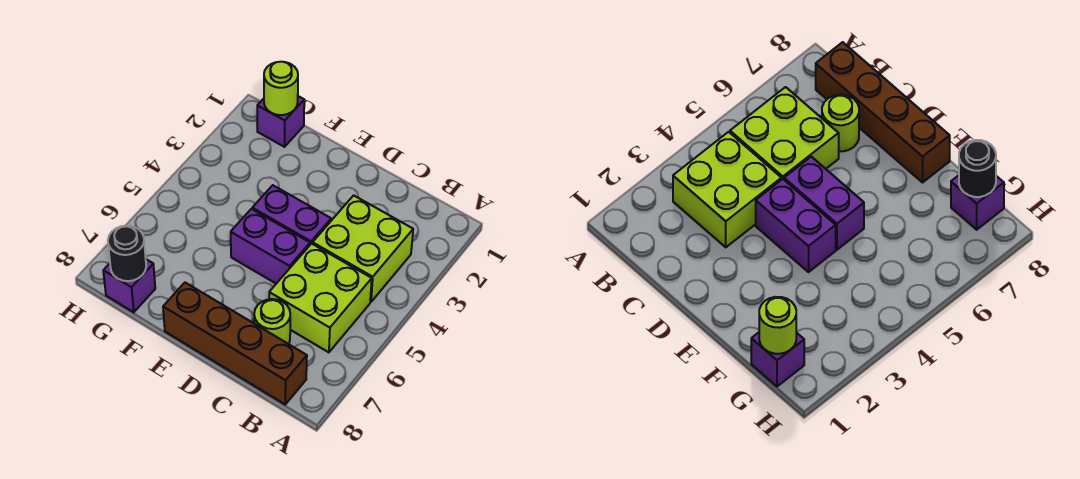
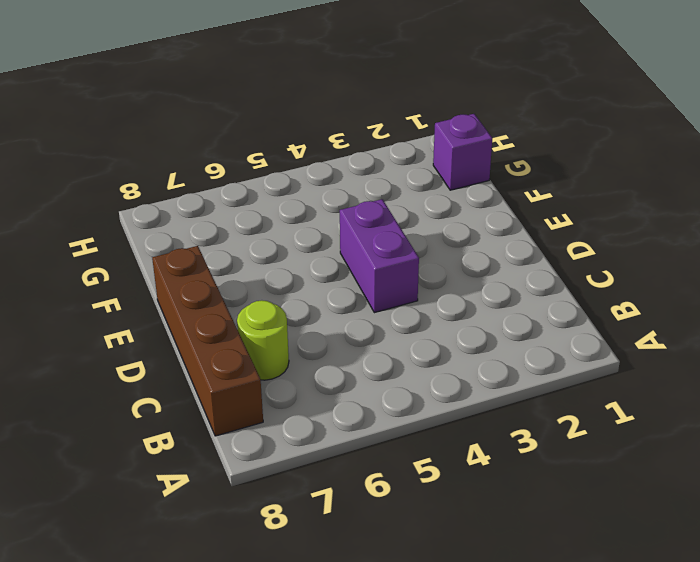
none -> lime brick B3:C4 level 1
none -> lime brick B5:C6 level 1

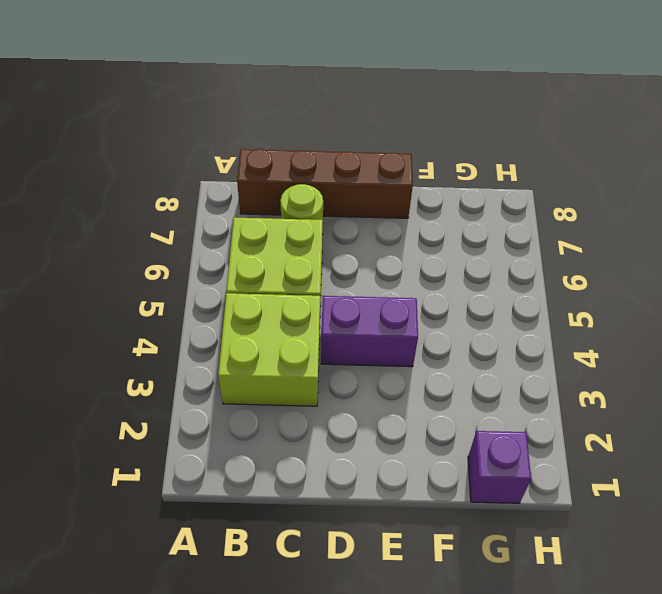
none -> purple brick D5:E5 level 1
none -> purple brick G8 level 1

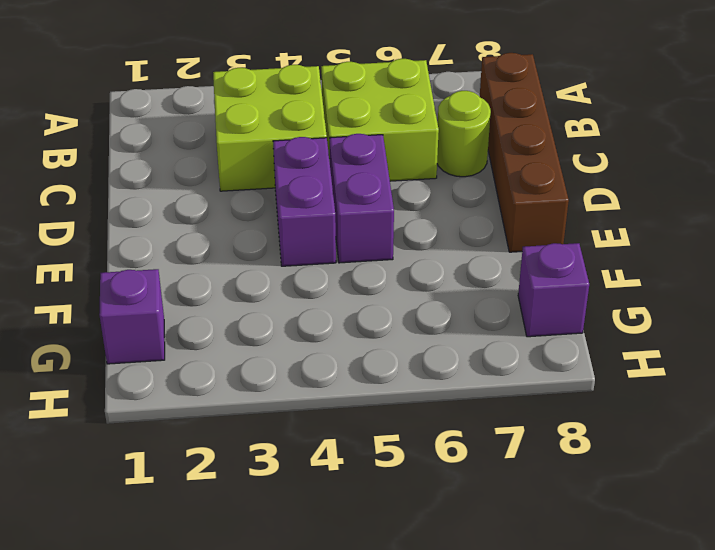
none -> lime round brick G1 level 2
none -> black round brick G8 level 2

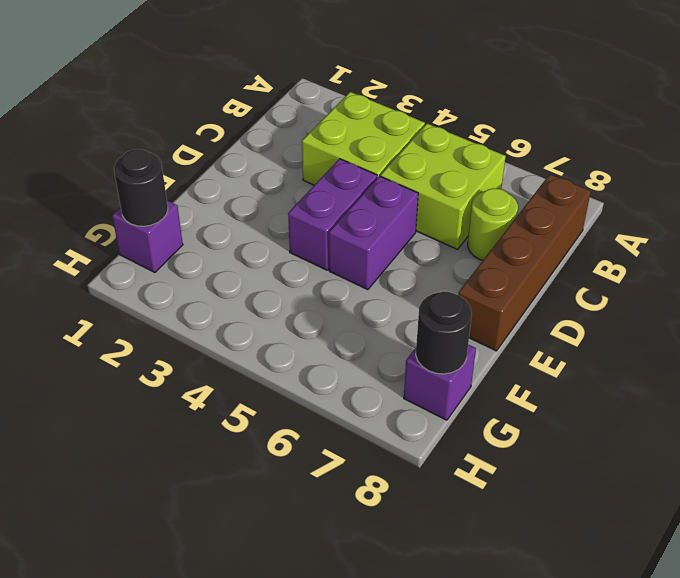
black round brick G1 level 2 -> lime round brick G1 level 2

